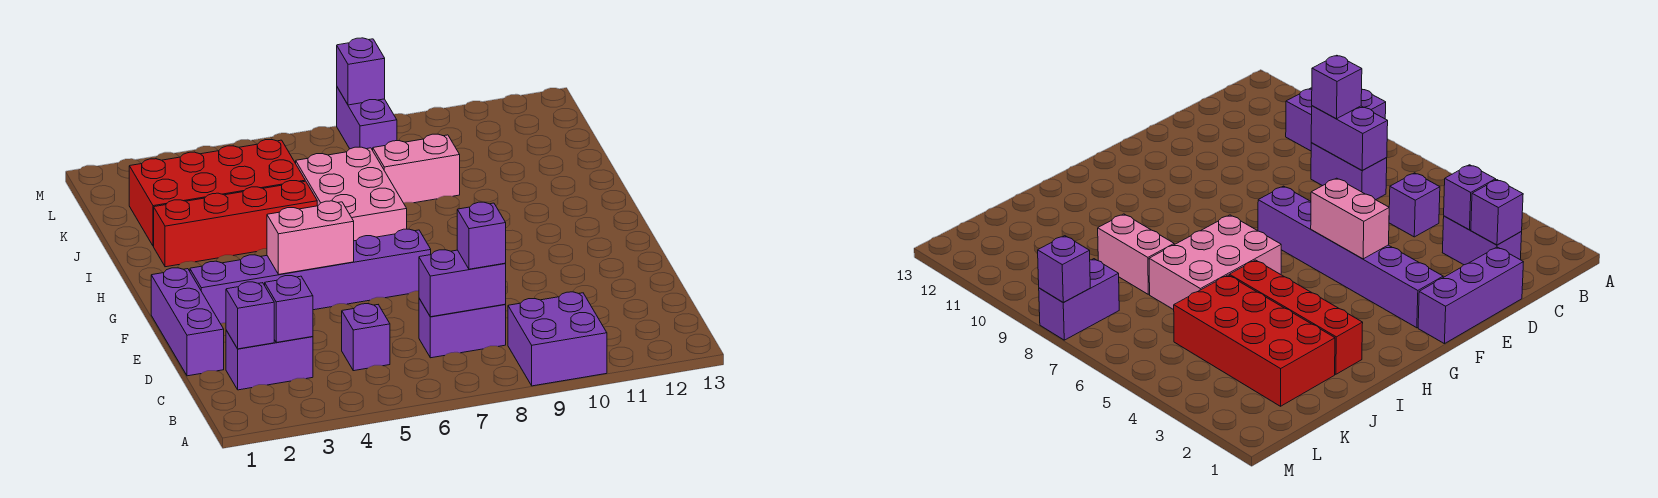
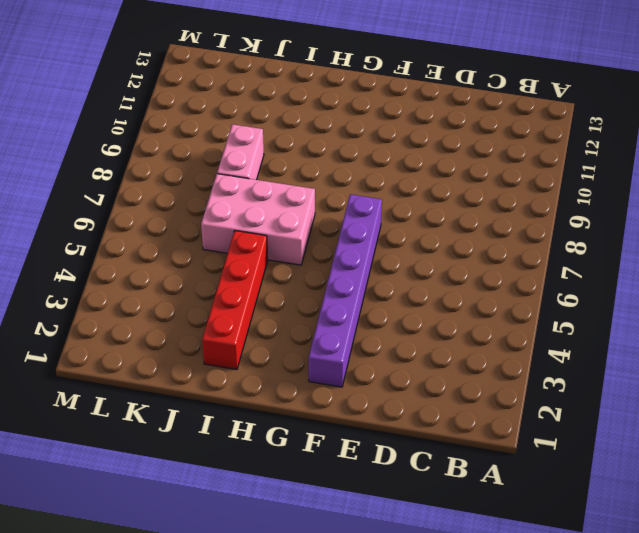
none -> purple brick A9:B10 level 1
none -> purple brick C2:C3 level 1
none -> purple brick C5 level 1

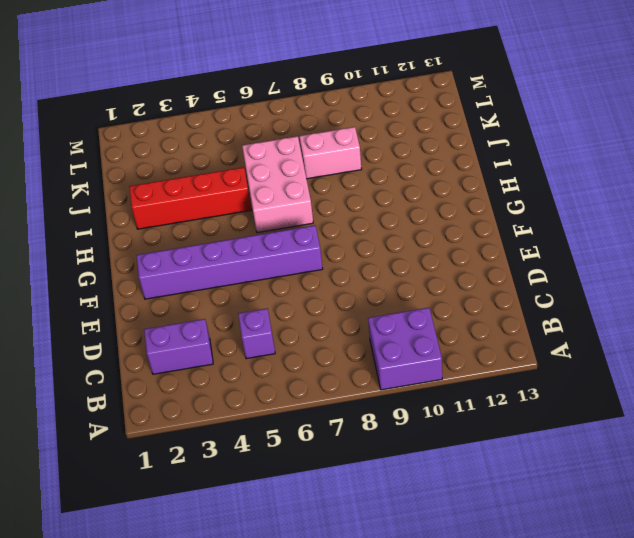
none -> purple brick C7:C8 level 1
none -> purple brick D1:F1 level 1
none -> red brick J2:K5 level 1

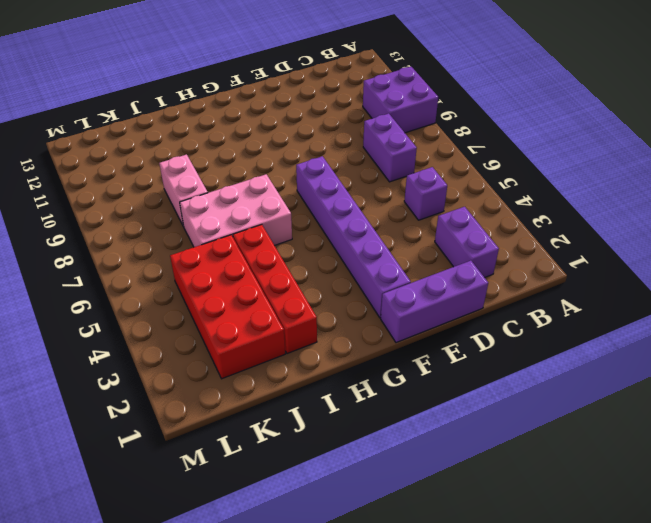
none -> purple brick L8:M8 level 1
none -> purple brick C2 level 2
none -> purple brick C3 level 2

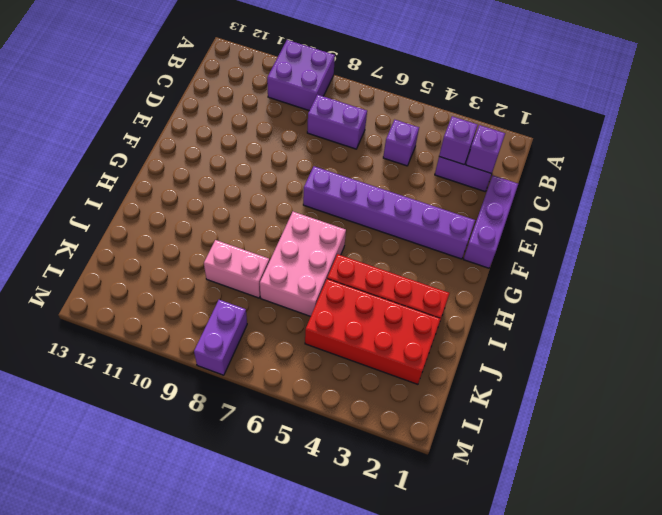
none -> purple brick C7:C8 level 2
none -> pink brick F4:F5 level 2
none -> purple brick M8 level 2

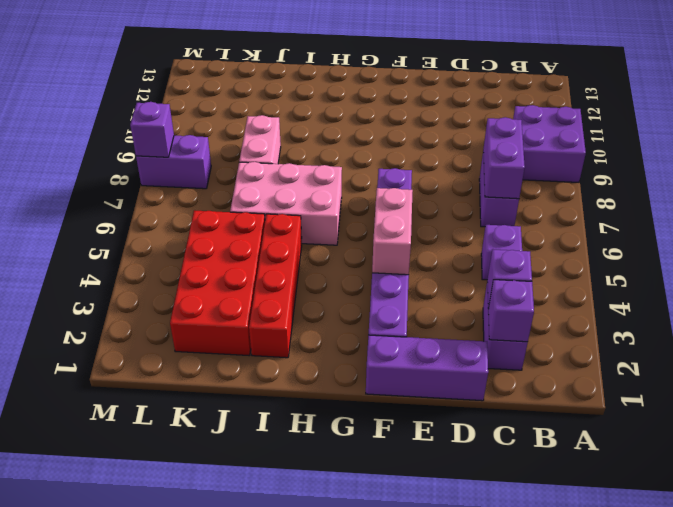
none -> purple brick C8 level 3

